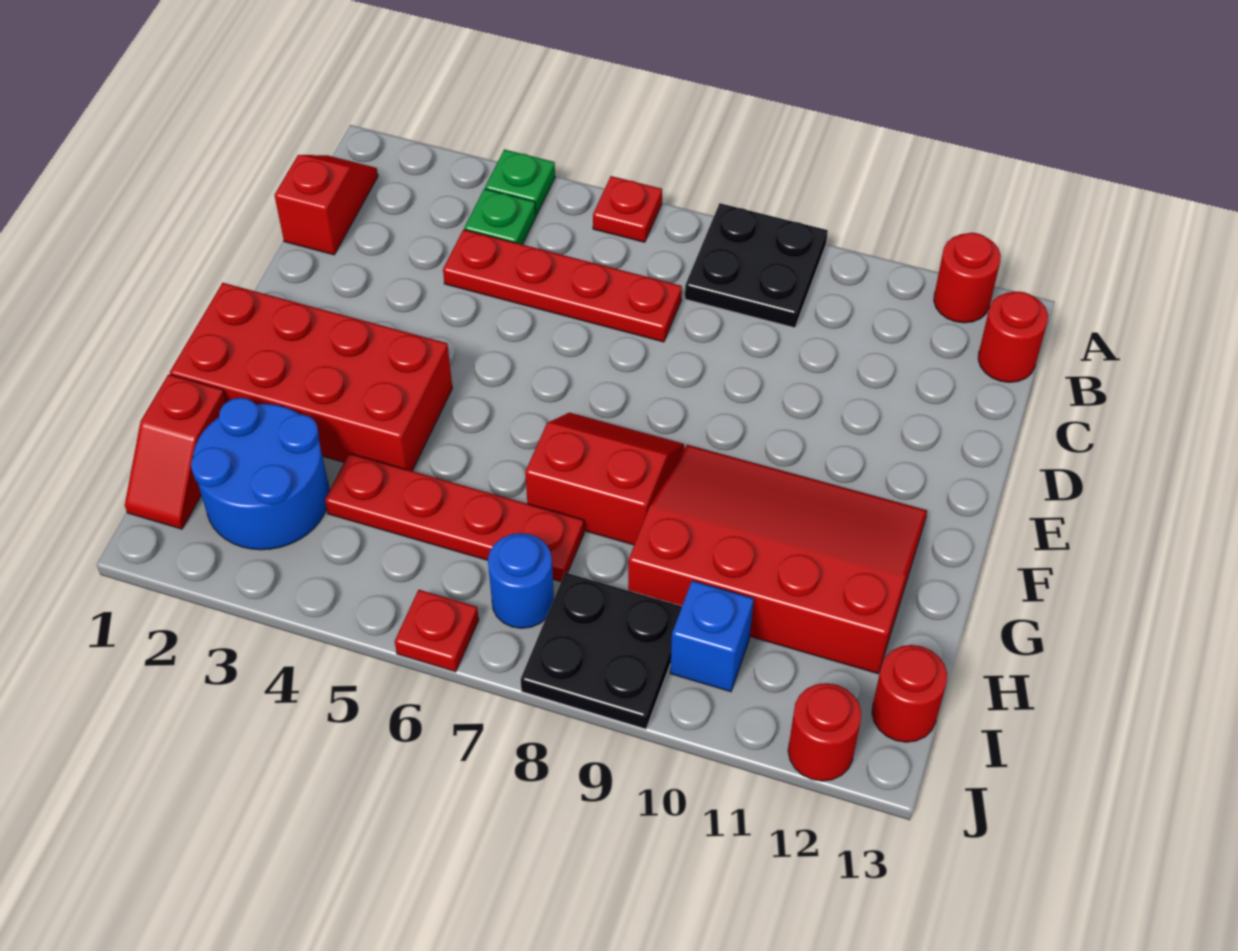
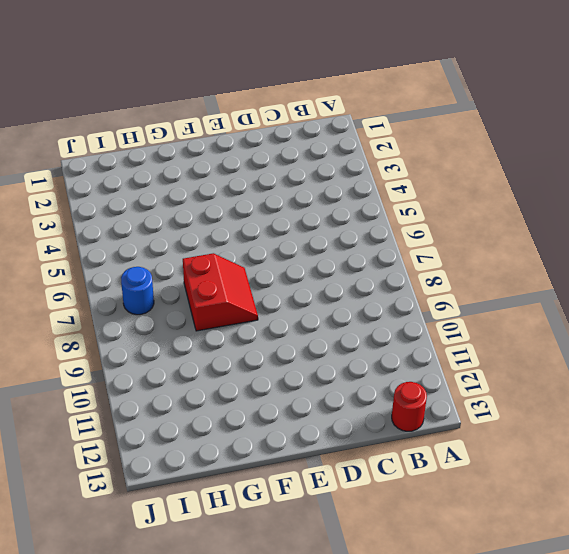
none -> green plate A4 level 1
none -> red plate A6 level 1
none -> black plate A8:B9 level 1

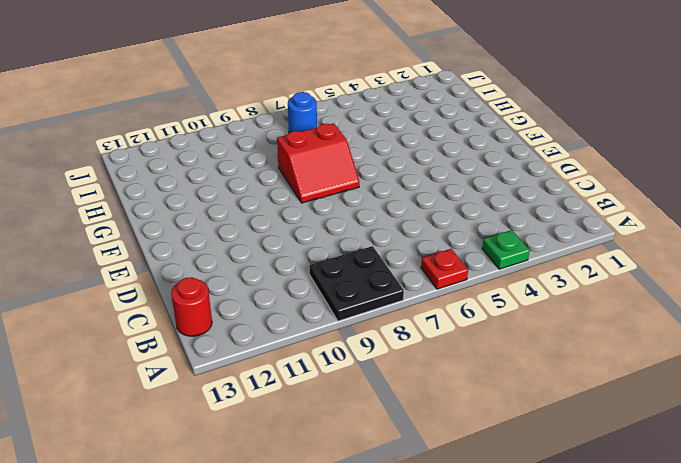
none -> red round brick A12 level 1
none -> red slope B1:C1 level 1 top C
none -> green plate B4 level 1

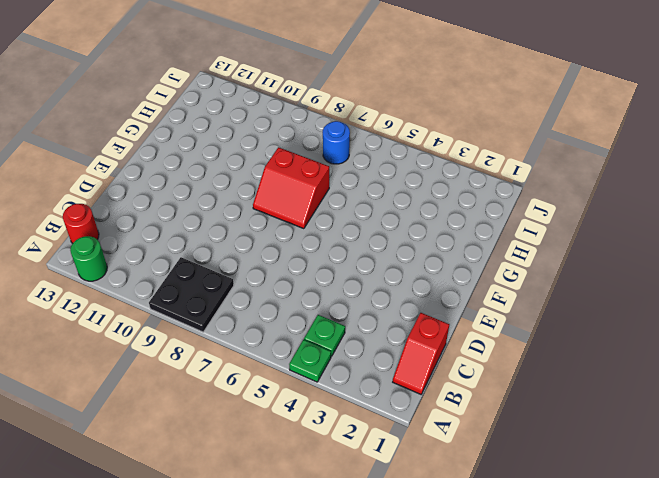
green round brick A12 level 1 -> red round brick A12 level 1
none -> red plate A6 level 1
none -> red plate C4:C7 level 1
none -> red brick F1:G4 level 1

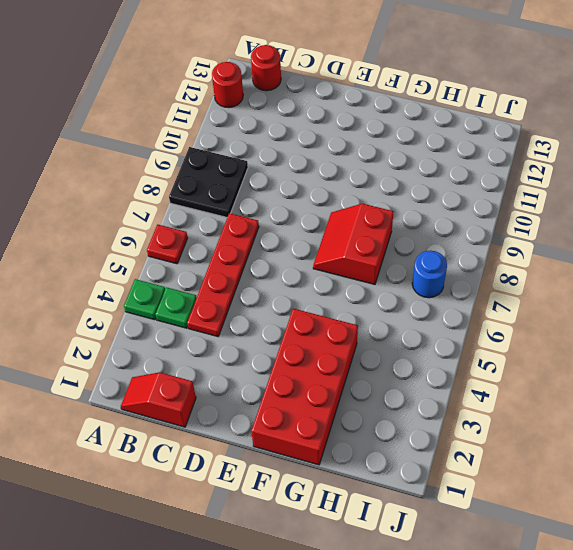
none -> red slope F9:H12 level 1 top H
none -> red slope H1:I1 level 1 top H
none -> blue round brick H2:I3 level 1

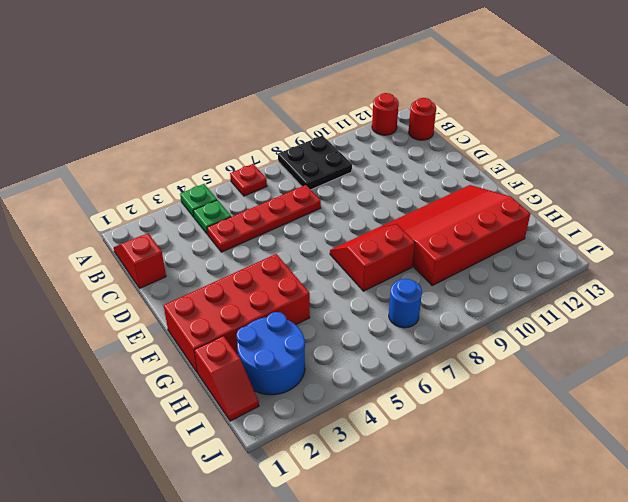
none -> red plate H4:H7 level 1
none -> black plate I8:J9 level 1
none -> blue brick I10 level 1

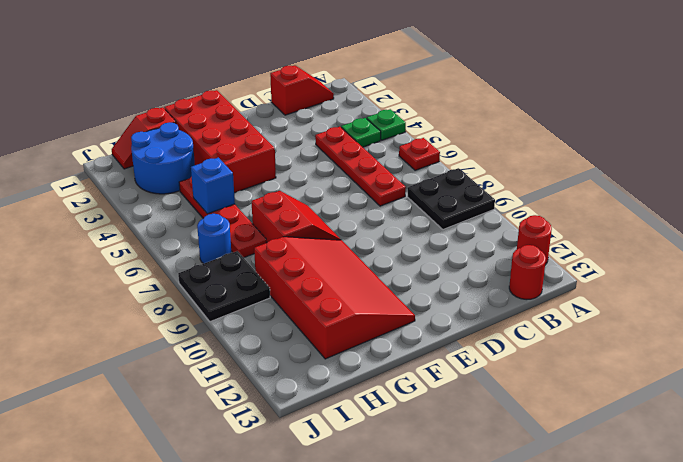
blue brick H5 level 2 -> blue brick I10 level 1
none -> red round brick I13 level 1
none -> red plate J6 level 1
none -> red round brick J12 level 1

